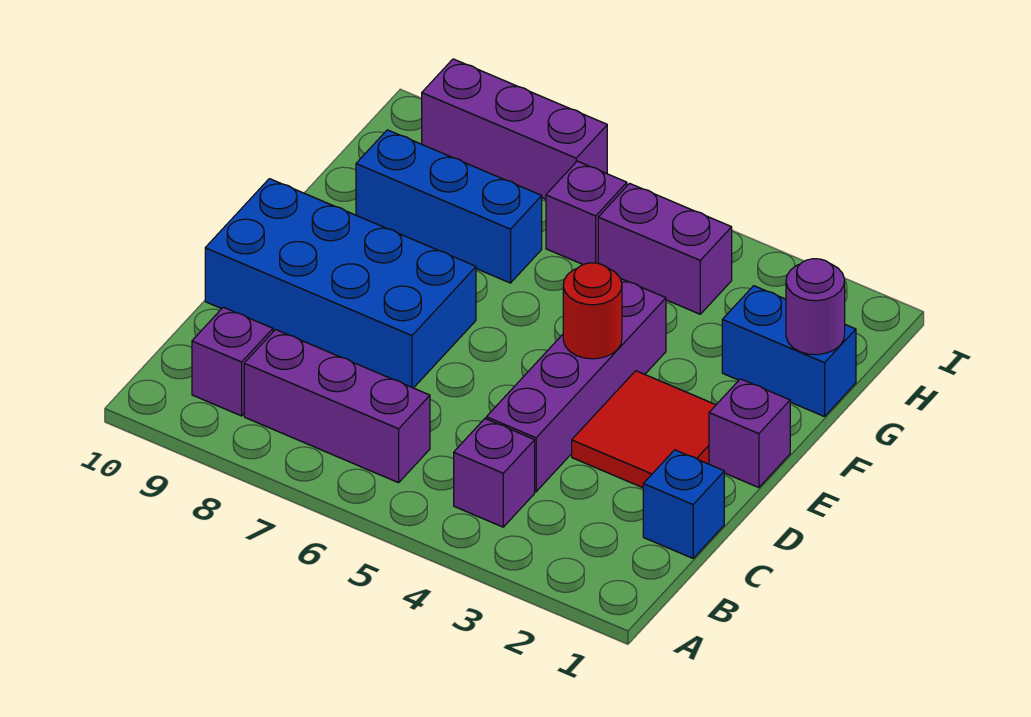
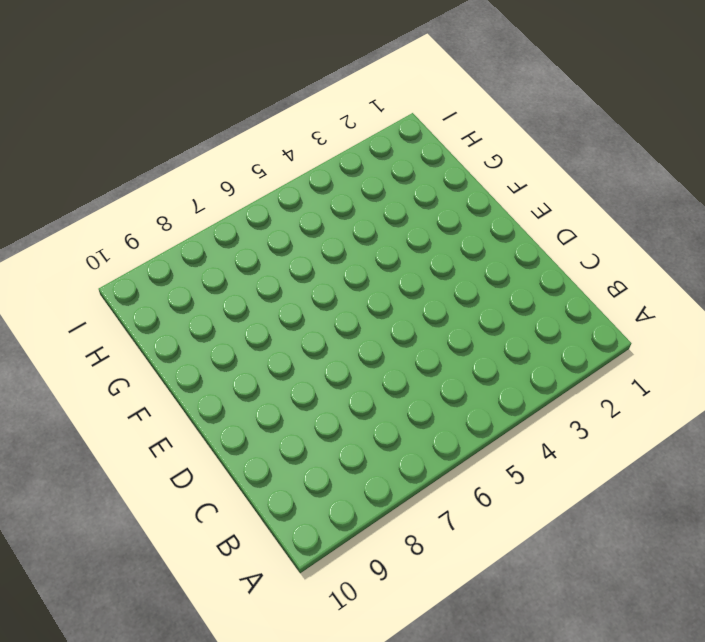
none -> purple brick B4 level 1
none -> purple brick B6:B8 level 1
none -> purple brick B9 level 1

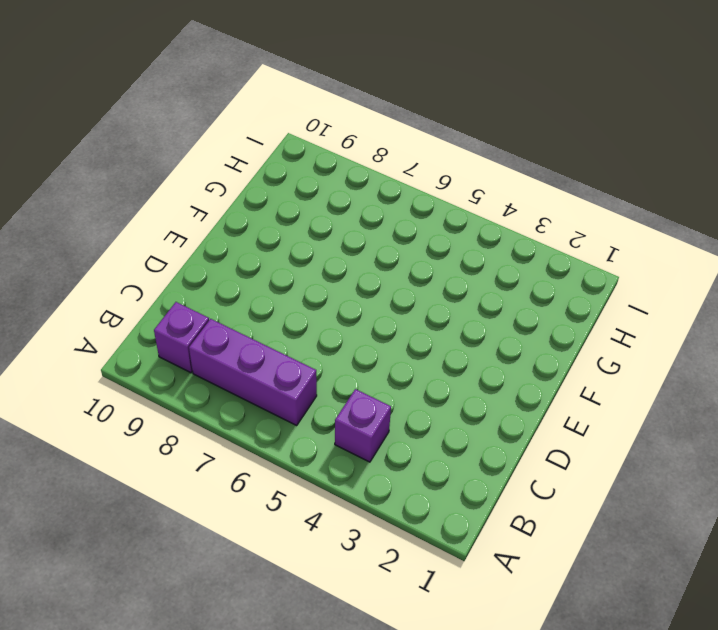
none -> blue brick C1 level 1
none -> purple brick C4:F4 level 1
none -> red tile D2:E3 level 1

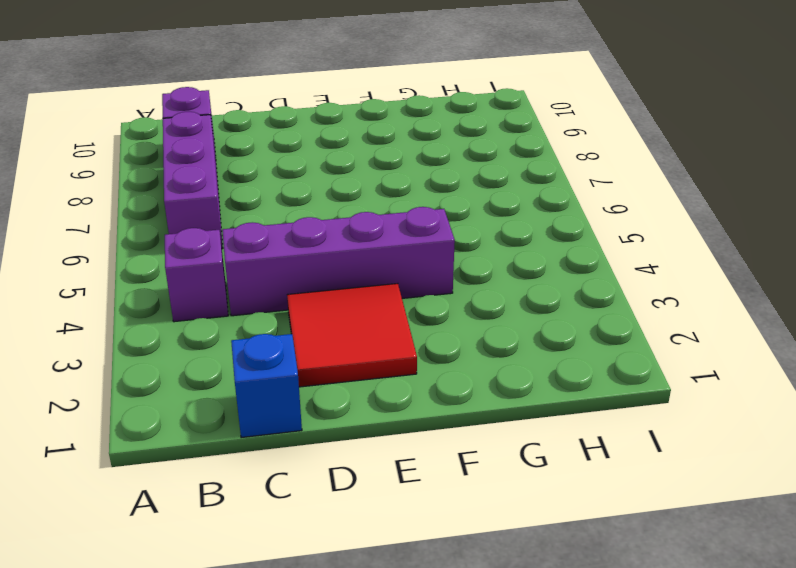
none -> blue brick D7:E10 level 1
none -> purple brick E1 level 1
none -> blue brick G1:G2 level 1

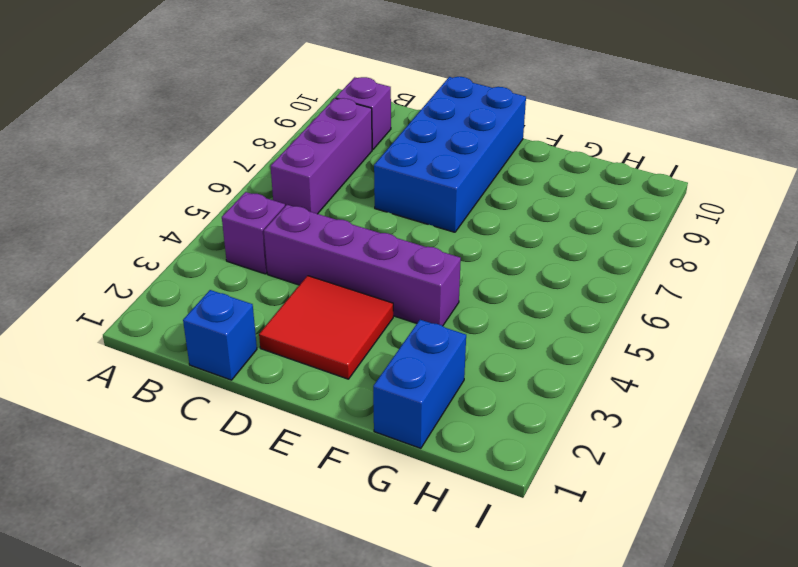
none -> purple brick E1 level 1
none -> blue brick G7:G9 level 1
none -> purple brick H4:H5 level 1

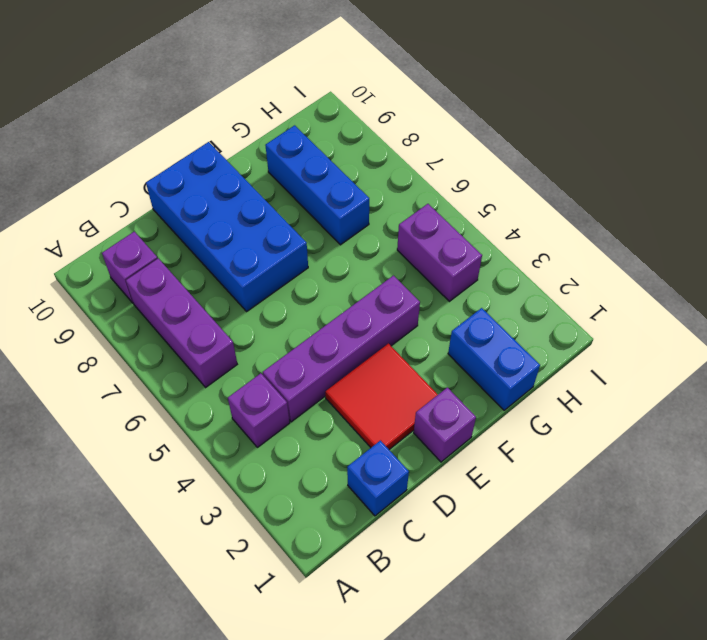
none -> purple brick H6 level 1
none -> purple brick I7:I9 level 1
none -> red round brick E4 level 2

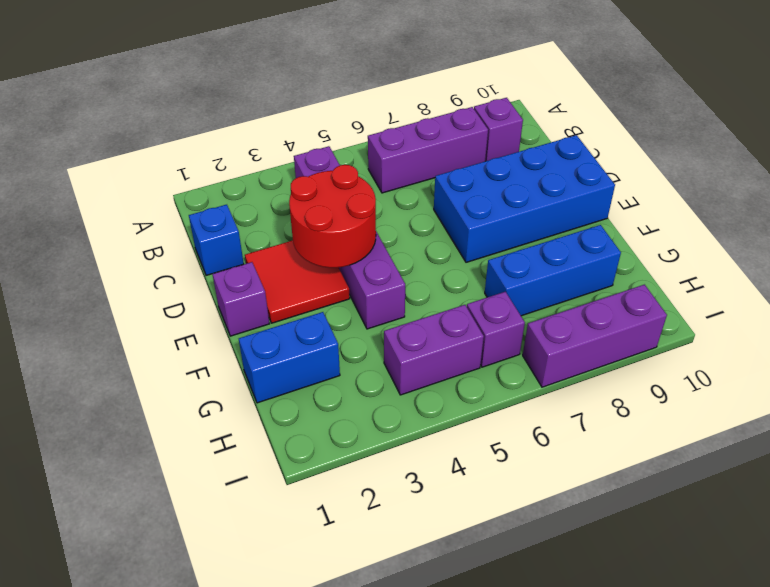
red round brick D3:E4 level 2 -> red round brick E4 level 2
none -> purple round brick G1 level 2

